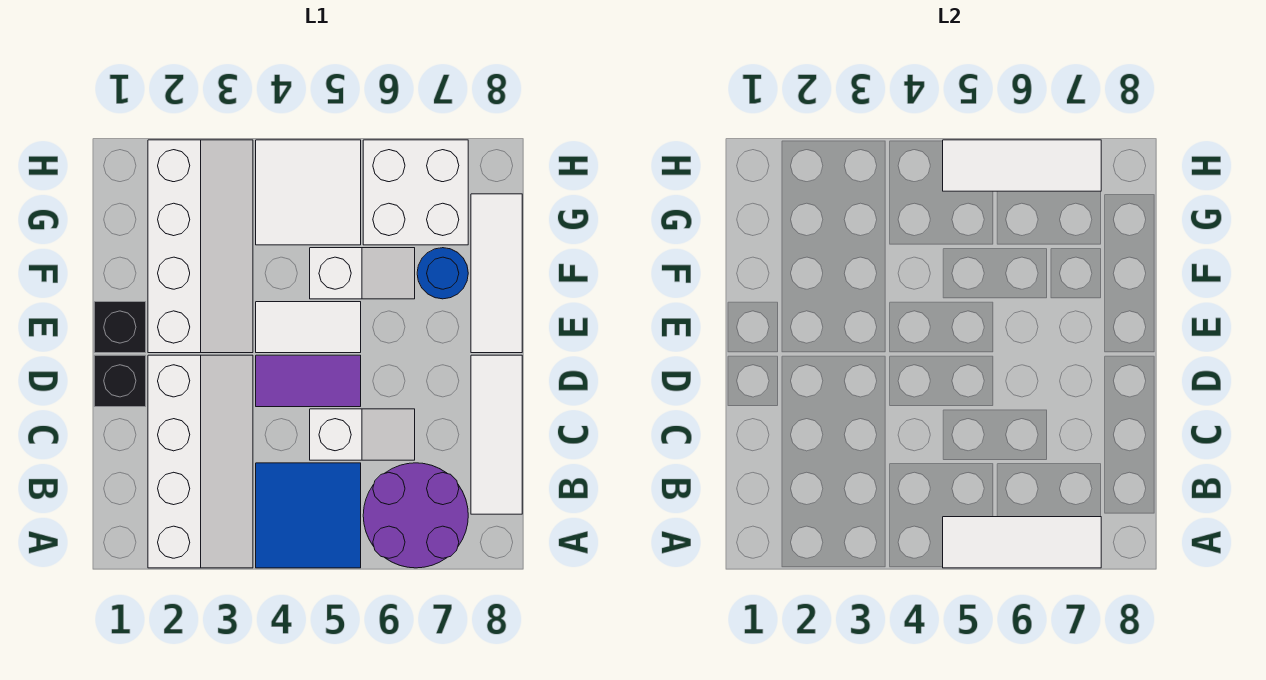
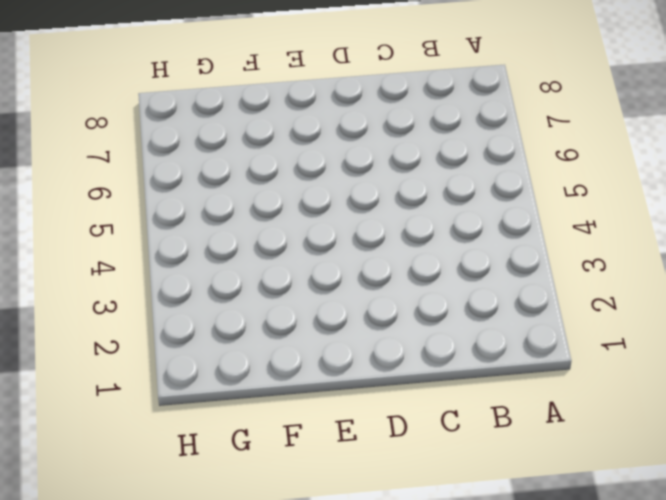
none -> white slope A2:D3 level 1 top 2
none -> blue tile A4:B5 level 1
none -> purple round brick A6:B7 level 1

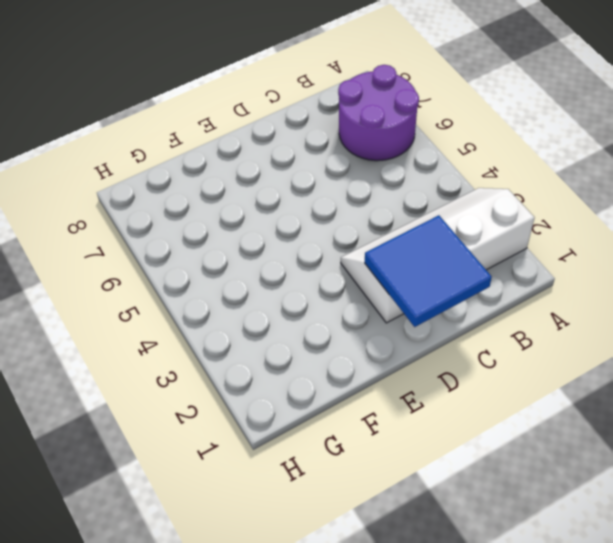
blue tile C1:D2 level 2 -> blue tile A4:B5 level 1
none -> white tile B8:D8 level 1
none -> white slope C5:C6 level 1 top 5
none -> black brick D1 level 1

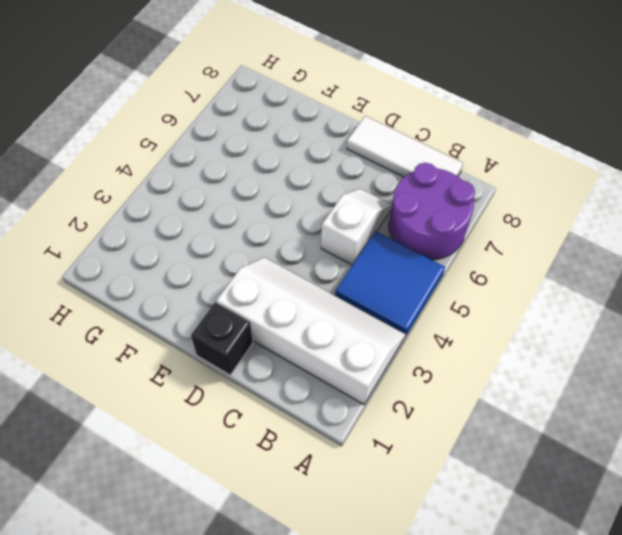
none -> purple tile D4:D5 level 1
none -> black brick E1 level 1
none -> white slope E2:H3 level 1 top 2

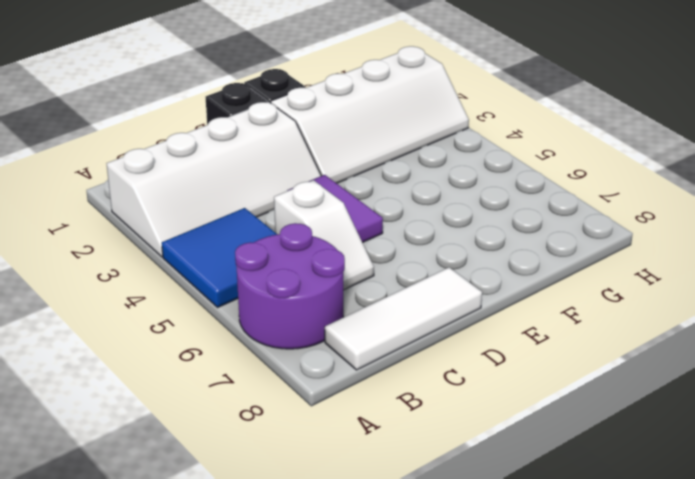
none -> white tile E4:E5 level 1
none -> white tile E8:G8 level 1
none -> white slope F5:F6 level 1 top 5

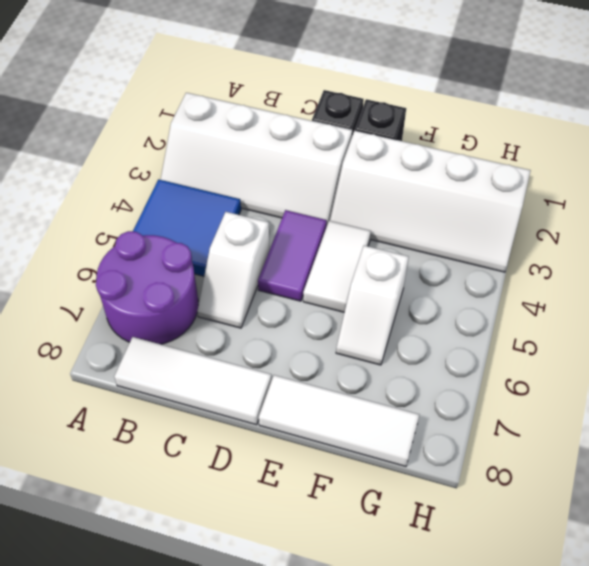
none -> blue round brick F7 level 1
none -> white tile G4:H5 level 1
none -> white brick G6:H7 level 1

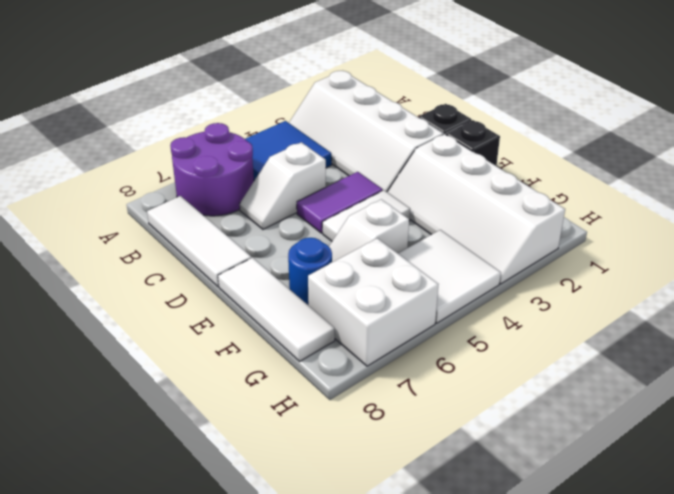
none -> white tile A5:A7 level 2
none -> white tile H5:H7 level 2

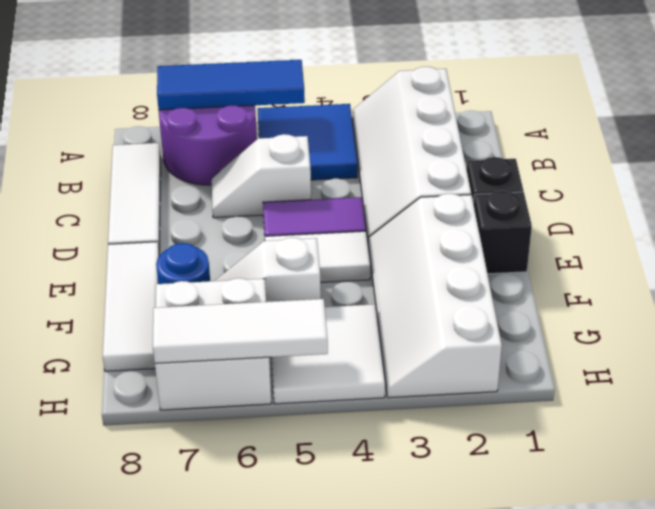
blue tile A5:A7 level 2 -> white tile A5:A7 level 2

